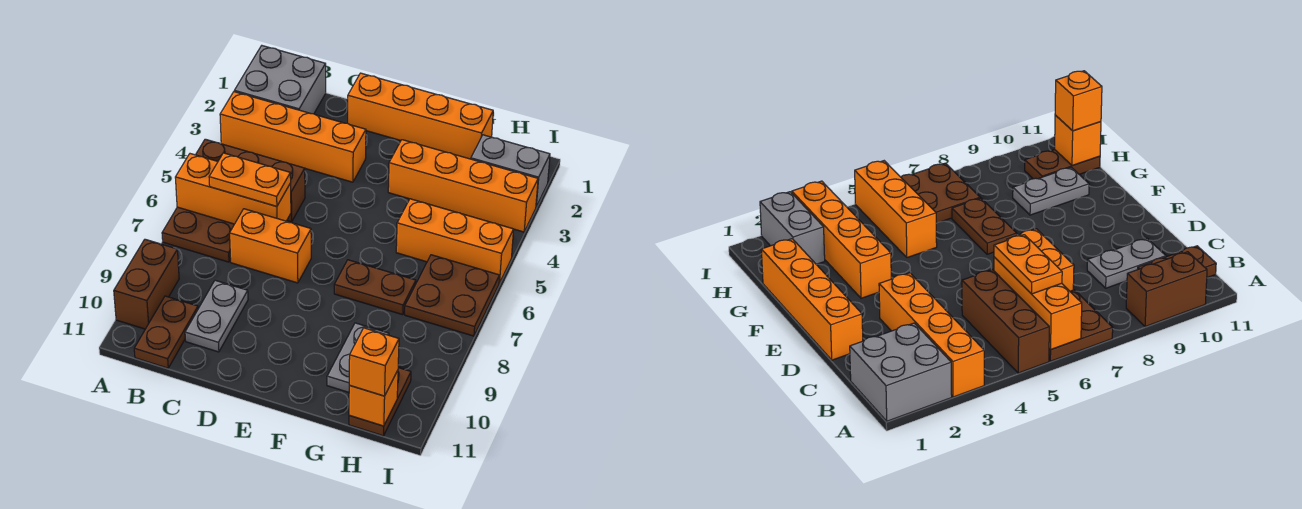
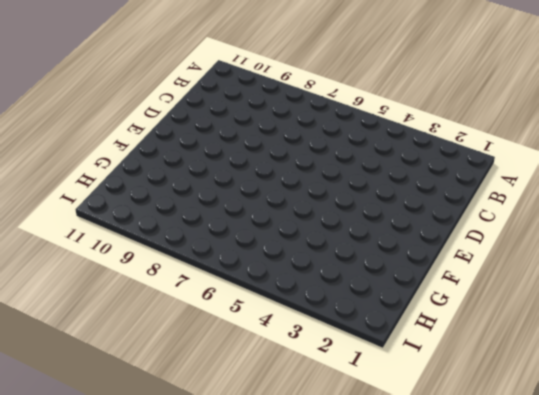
none -> grey brick A1:B2 level 1
none -> orange brick A3:D3 level 1
none -> brown brick A5:C5 level 1

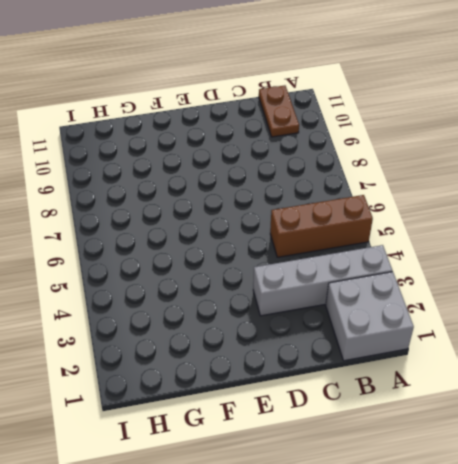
grey brick A3:D3 level 1 -> orange brick A3:D3 level 1
none -> brown plate A6:B7 level 1
none -> brown brick A9:A10 level 1
none -> orange brick C7:D7 level 1

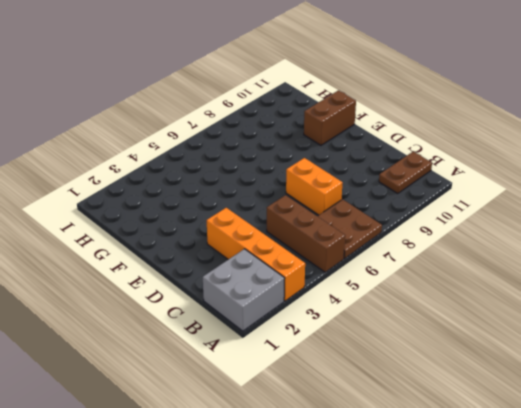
brown brick F10:F11 level 1 -> brown brick A9:A10 level 1
none -> grey plate C9:C10 level 1
none -> orange brick D1:G1 level 1
none -> orange brick F3:I3 level 1

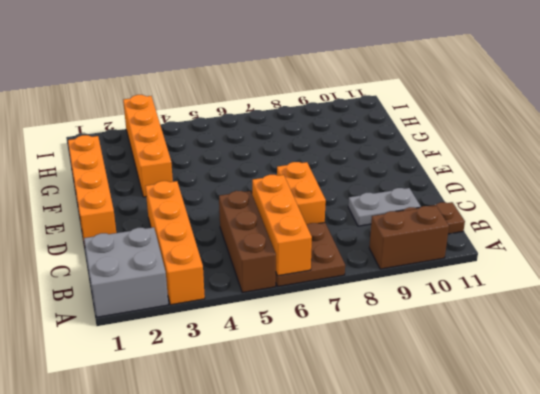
none -> brown plate F7:G7 level 1
none -> orange brick G5:I5 level 1
none -> grey plate G9:G10 level 1

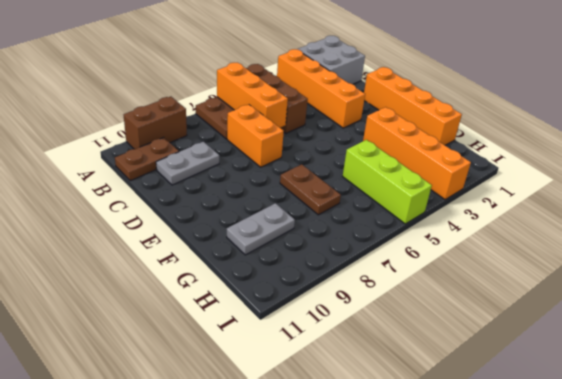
lime brick G5:I5 level 1 -> orange brick G5:I5 level 1
none -> grey brick H2:I2 level 1
none -> brown plate H6:I7 level 1
none -> brown plate H10:H11 level 1

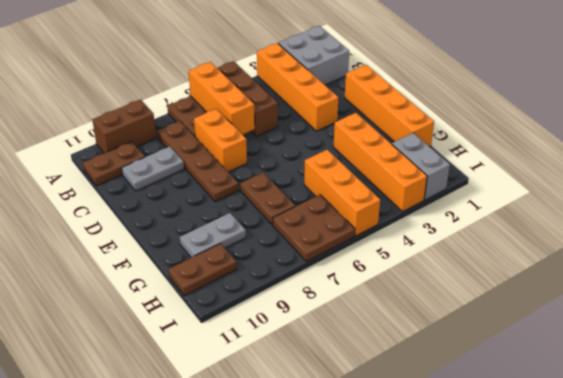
brown plate B8:E8 level 1 -> none
none -> orange brick H11 level 2
none -> orange plate B6:C6 level 3
none -> orange brick H11 level 3

